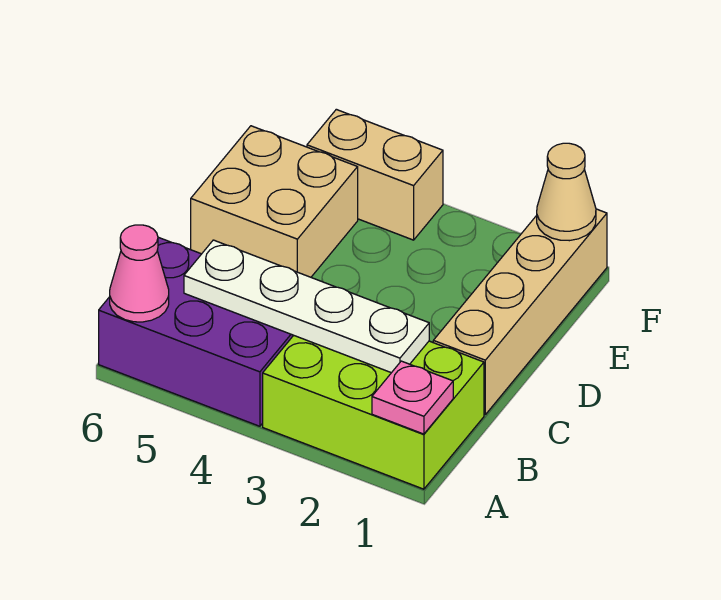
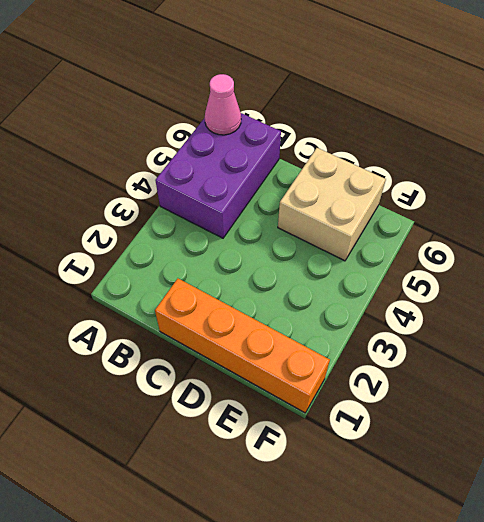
orange brick C1:F1 level 1 -> tan brick C1:F1 level 1
none -> lime brick A1:B3 level 1
none -> tan brick F4:F5 level 1

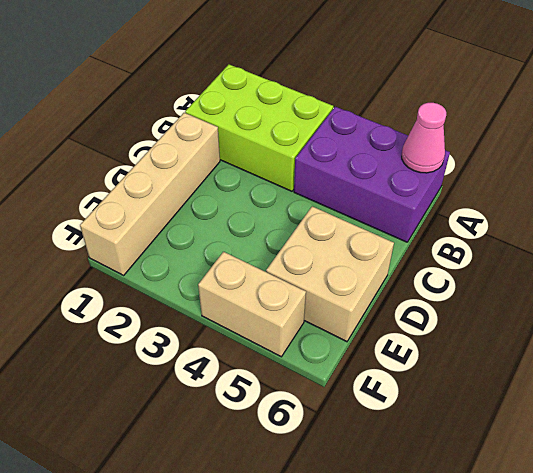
none -> pink plate A1 level 2
none -> white plate B2:B5 level 2

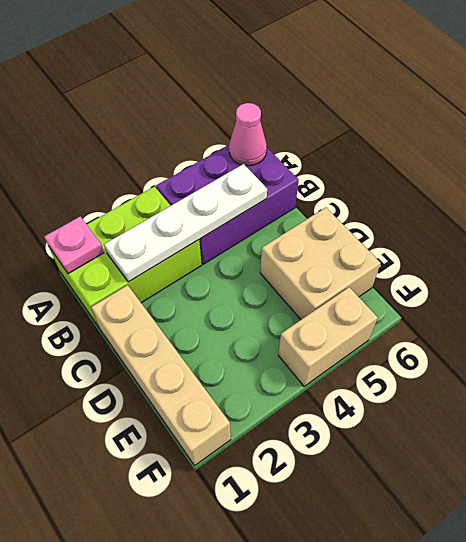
none -> tan cone F1 level 2

